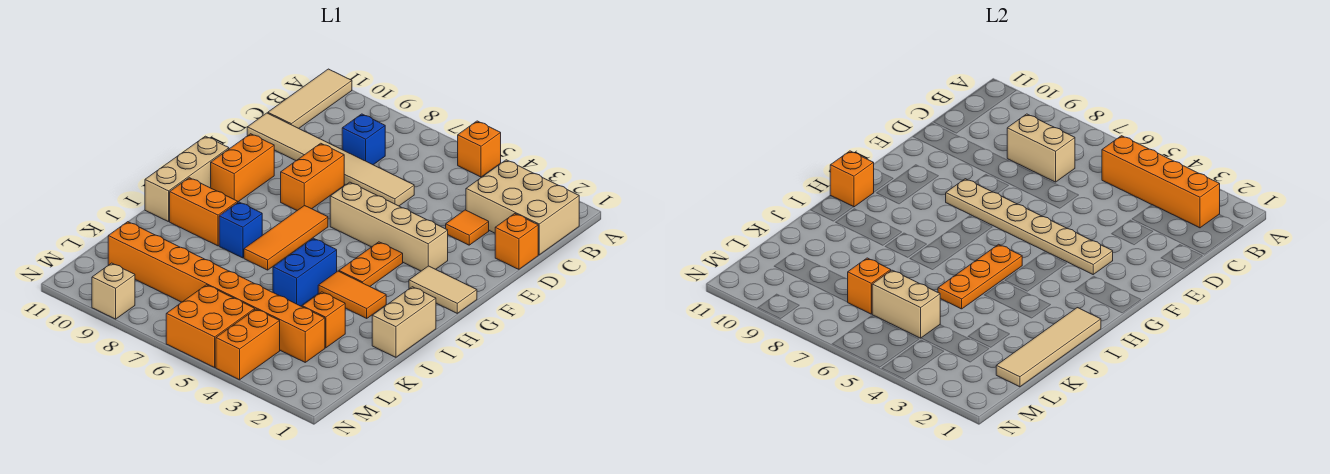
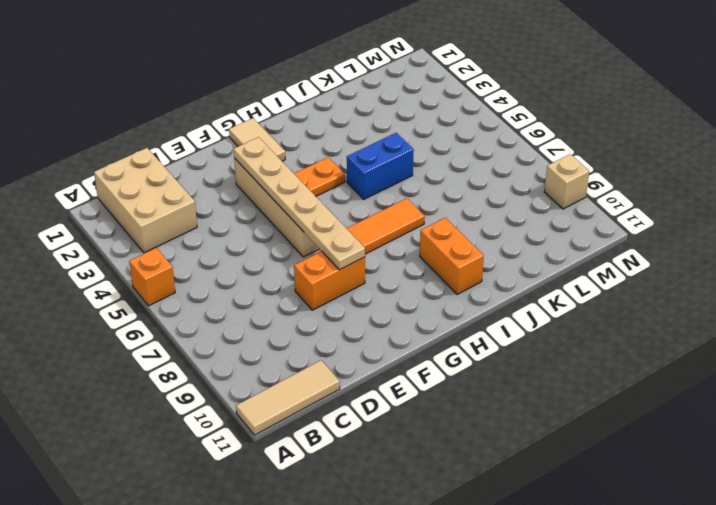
none -> blue brick C8 level 1
none -> orange brick D1 level 1
none -> orange tile D3 level 1
none -> tan tile D6:D11 level 1

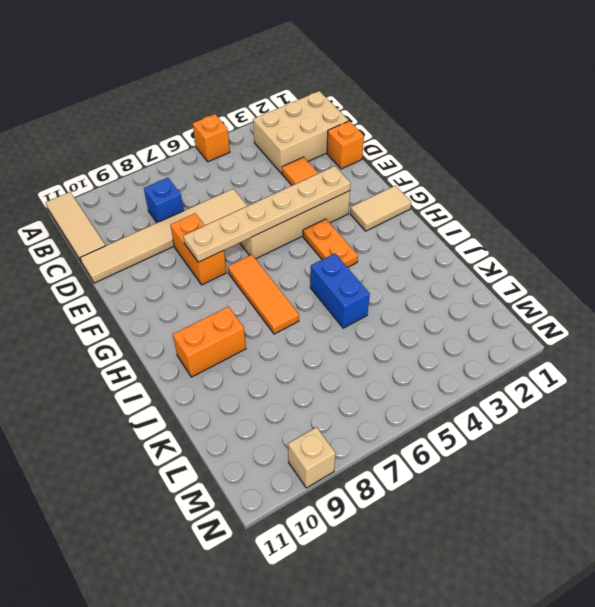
none -> orange brick F10:G10 level 1
none -> tan brick G11:I11 level 1
none -> tan brick I1:J1 level 1
none -> orange tile I3:I4 level 1

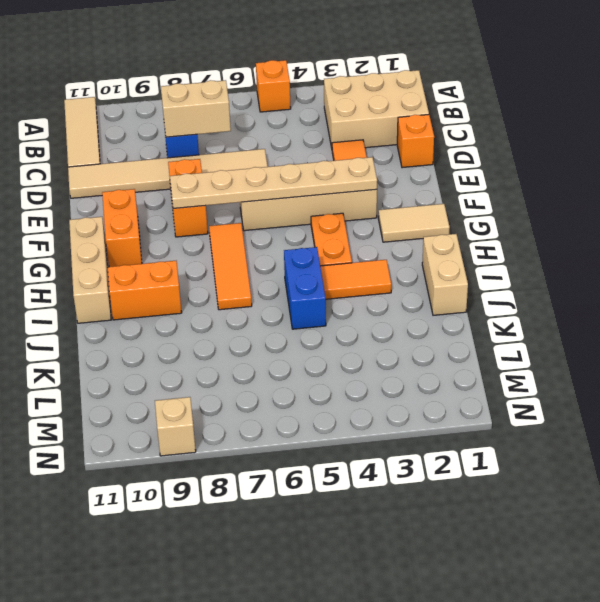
none -> blue brick I8 level 1
none -> orange brick K3 level 1
none -> orange brick L3:L10 level 1
none -> orange brick M4:N4 level 1

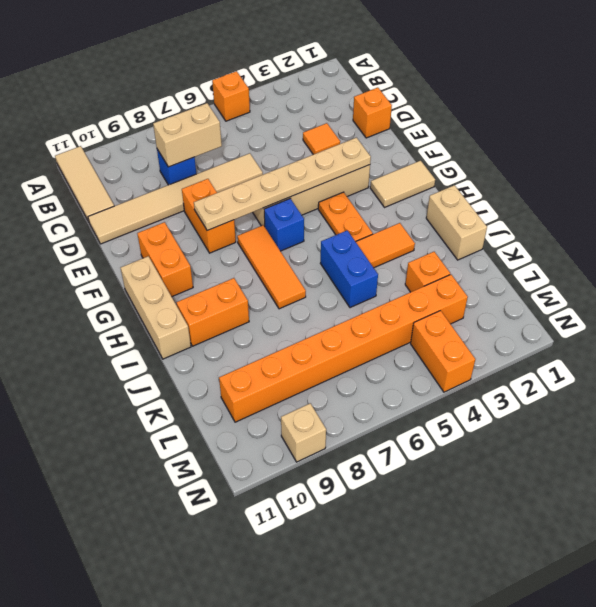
blue brick G6 level 1 -> blue brick I8 level 1
none -> tan brick B1:C3 level 1
none -> orange brick M5:N6 level 1
none -> orange brick B2:B5 level 2
none -> orange plate H5:J5 level 2

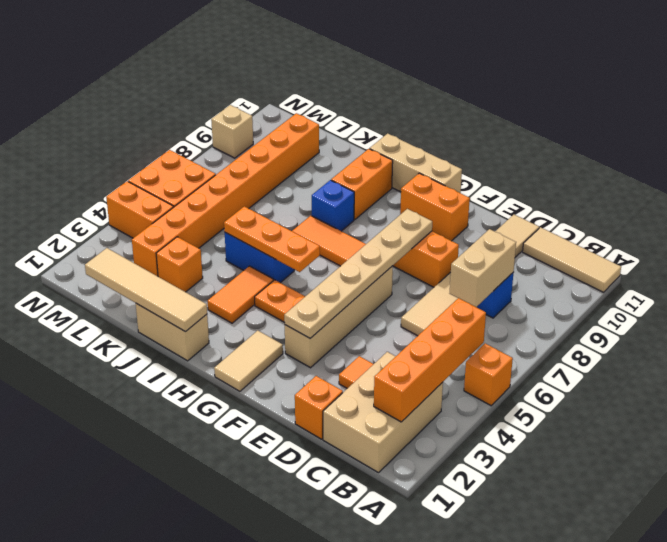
none -> orange brick H11 level 2
none -> tan brick L5:L6 level 2
none -> orange brick L7 level 2

